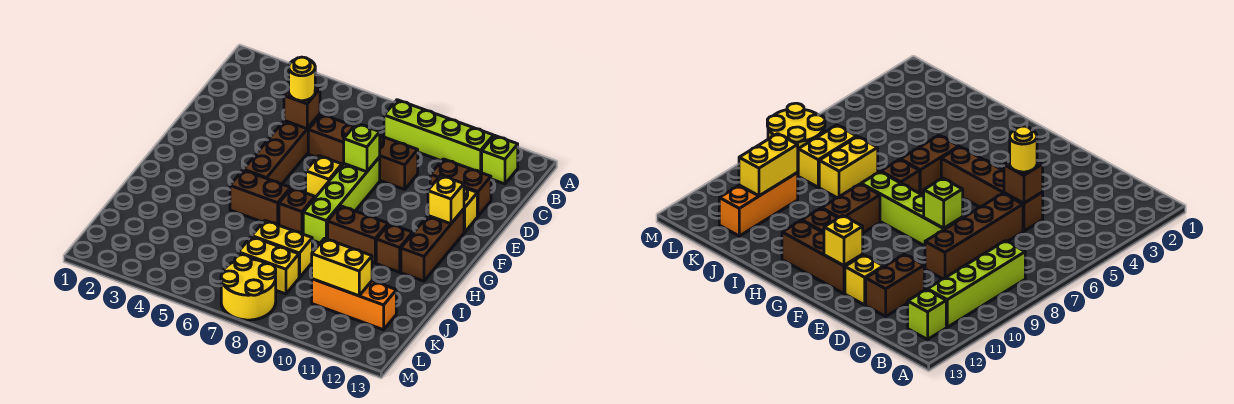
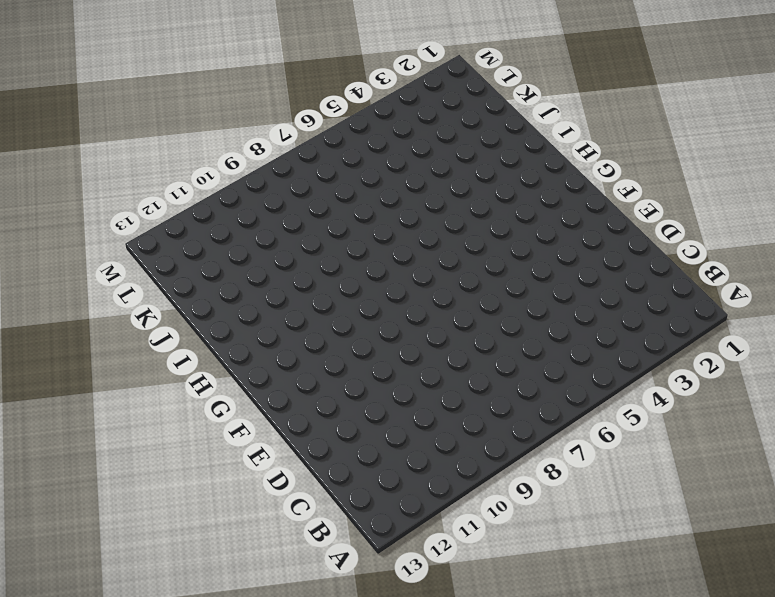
none -> lime brick B8:B11 level 1
none -> lime brick B12 level 1
none -> brown brick D5:G5 level 1

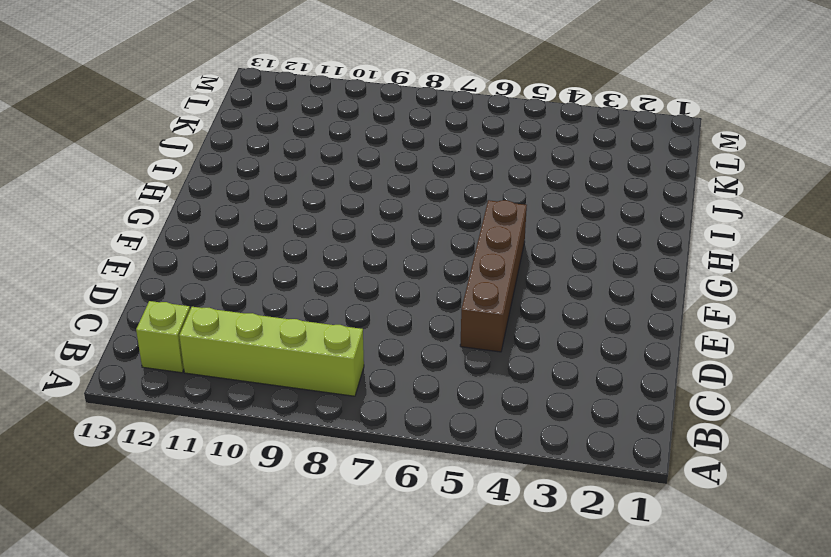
none -> brown brick D6:D9 level 1
none -> brown brick D11:D12 level 1
none -> lime brick E8:H8 level 1

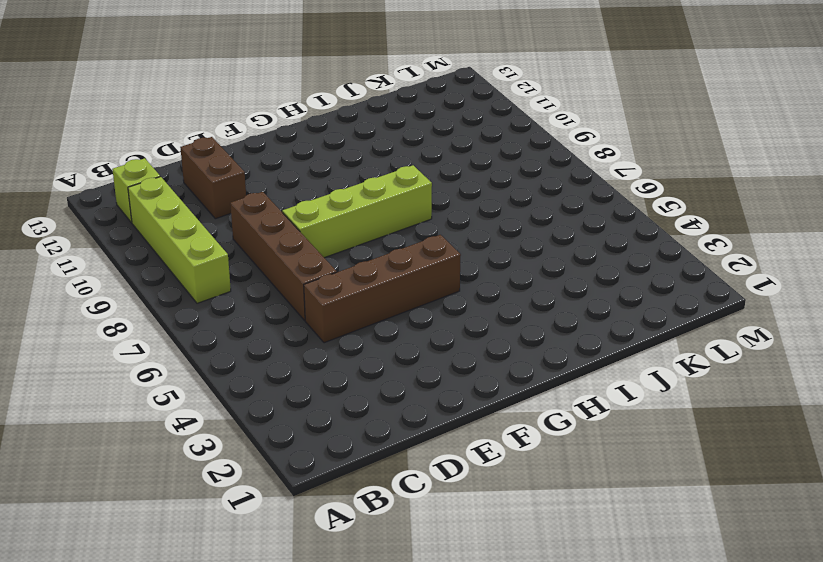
none -> yellow brick E12 level 1
none -> yellow brick F7 level 1
none -> brown brick F12:H12 level 1

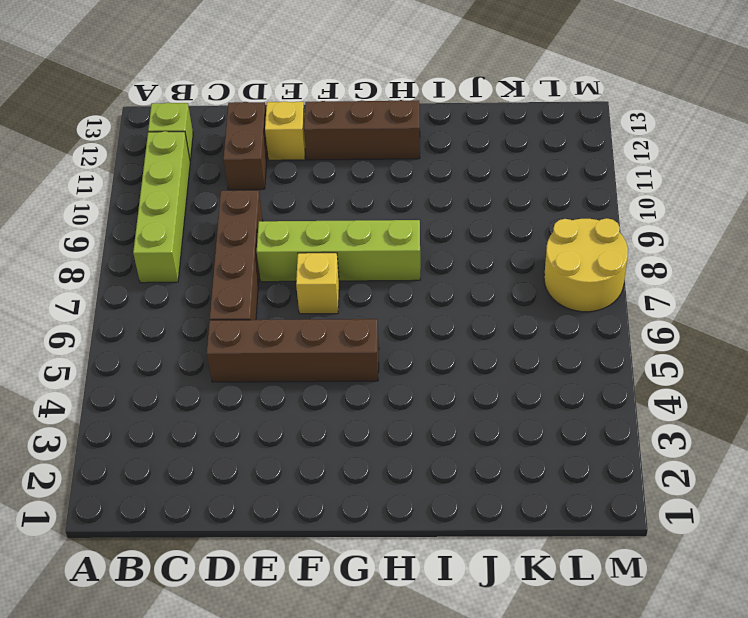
none -> brown brick H5:H6 level 1
none -> brown brick H7 level 1
none -> brown brick H9:H10 level 1

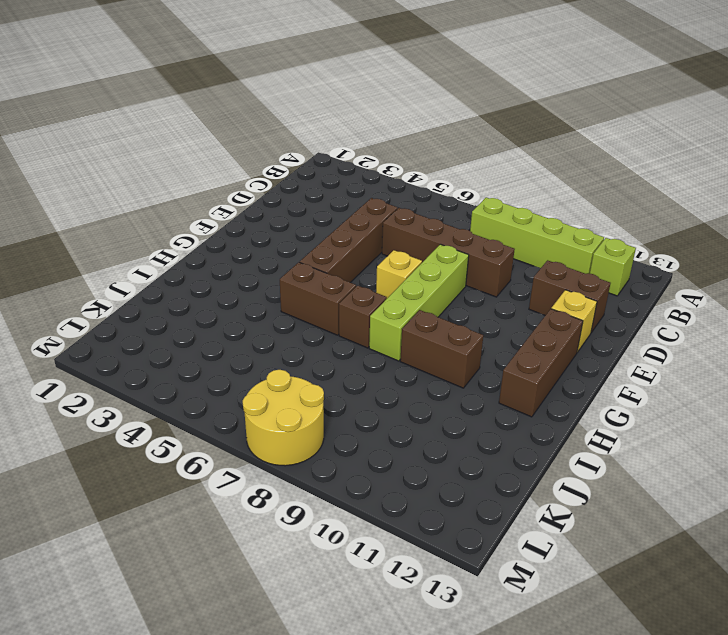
none -> brown brick H11 level 1
none -> yellow brick J7:J8 level 1
none -> yellow brick K7:K8 level 1

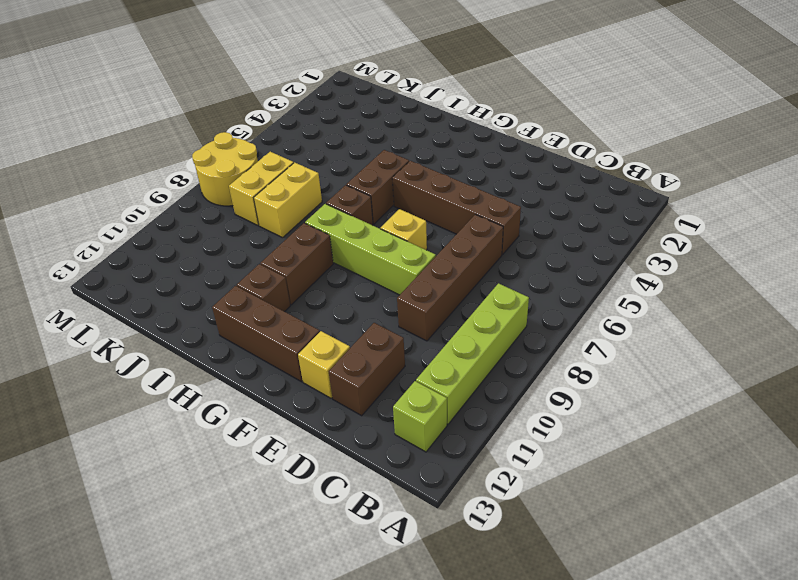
none -> orange brick K10:K12 level 1
none -> brown brick D5 level 2
none -> lime brick E8 level 2

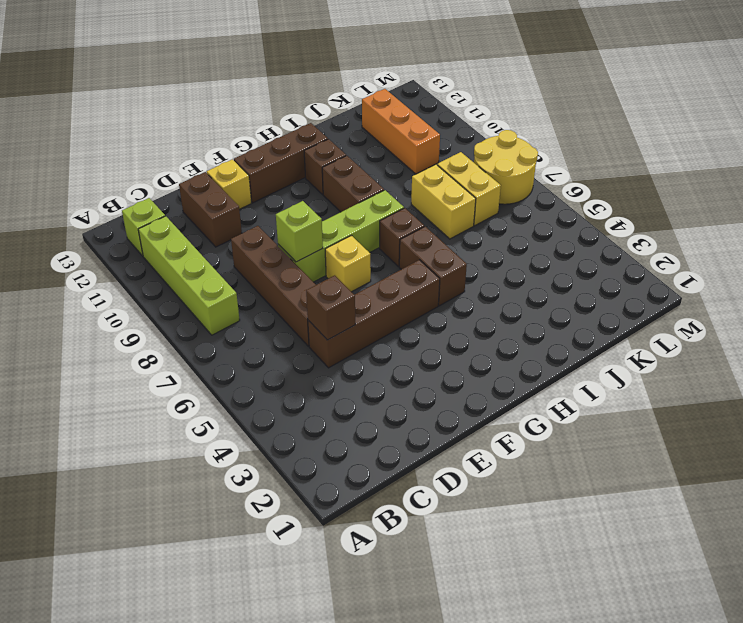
none -> yellow brick F12 level 2
none -> yellow brick K10:K11 level 2
none -> yellow round brick D5 level 3

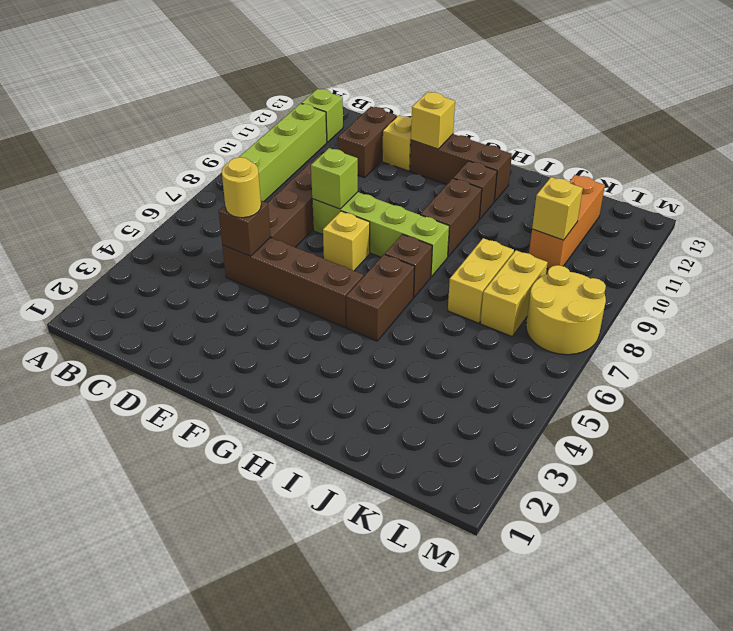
yellow brick K10 level 2 -> yellow brick K10:K11 level 2

